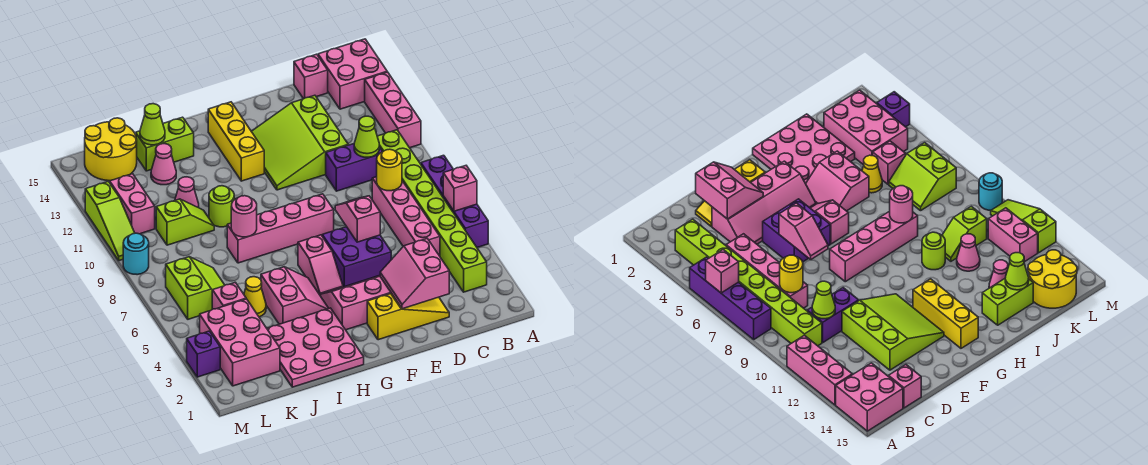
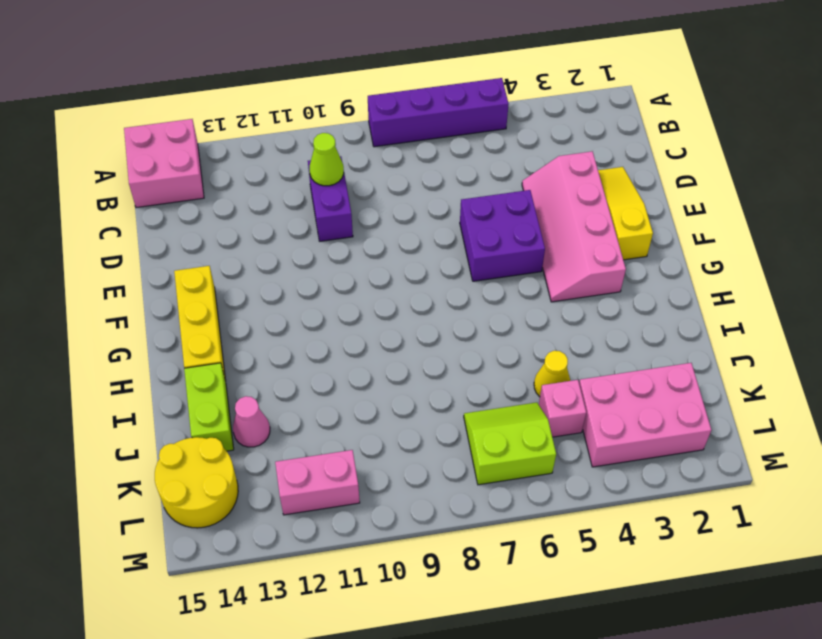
yellow brick F14:H14 level 1 -> yellow brick G12:G14 level 1
none -> pink brick A11:A13 level 1
none -> lime brick B3:B10 level 1
none -> pink brick C5:C8 level 1
none -> pink brick C15 level 1

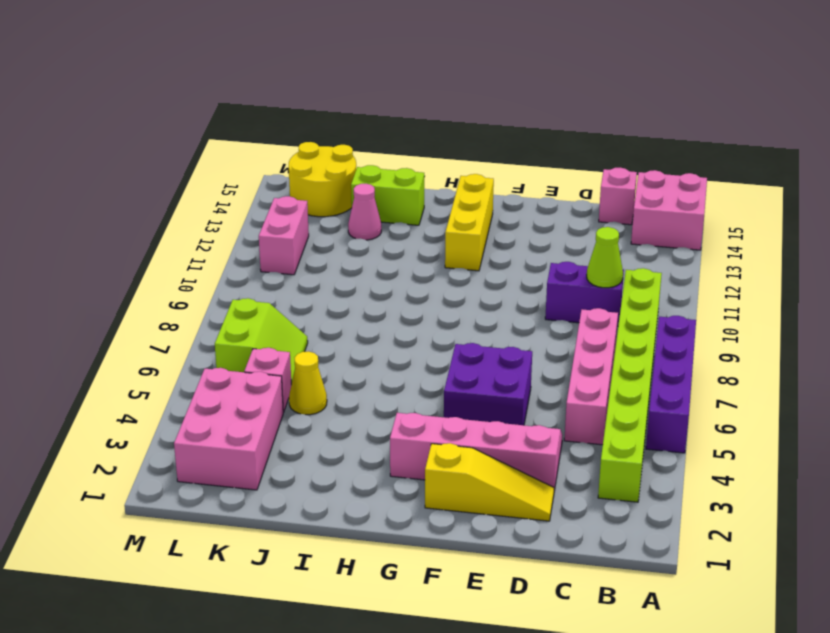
none -> pink brick A11:A13 level 1
none -> lime slope D11:F13 level 1 top D
none -> pink brick F8:I8 level 1
none -> pink slope G5:G6 level 1 top 6

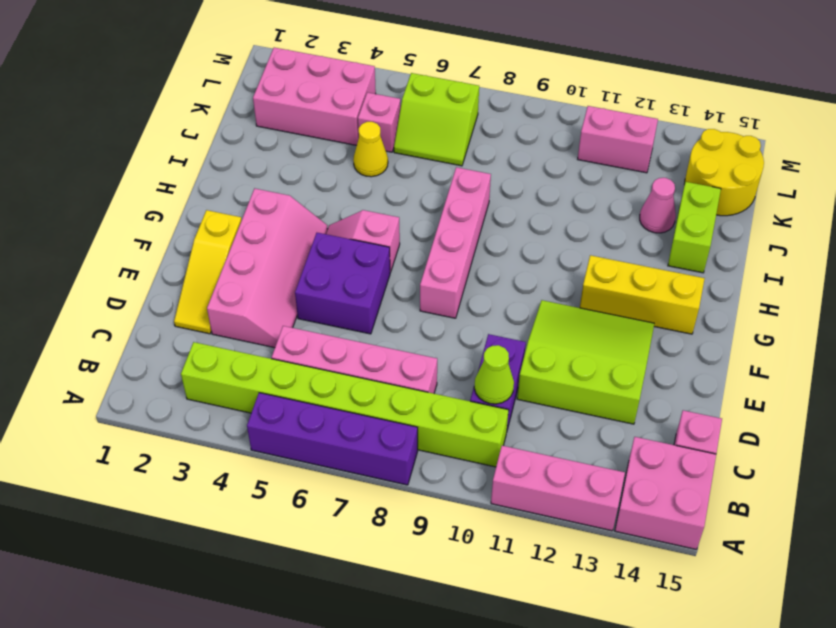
none -> pink plate H1:J3 level 1
none -> pink slope H4:I5 level 1 top I
none -> lime round brick I10 level 1
none -> lime slope J10:K10 level 1 top K

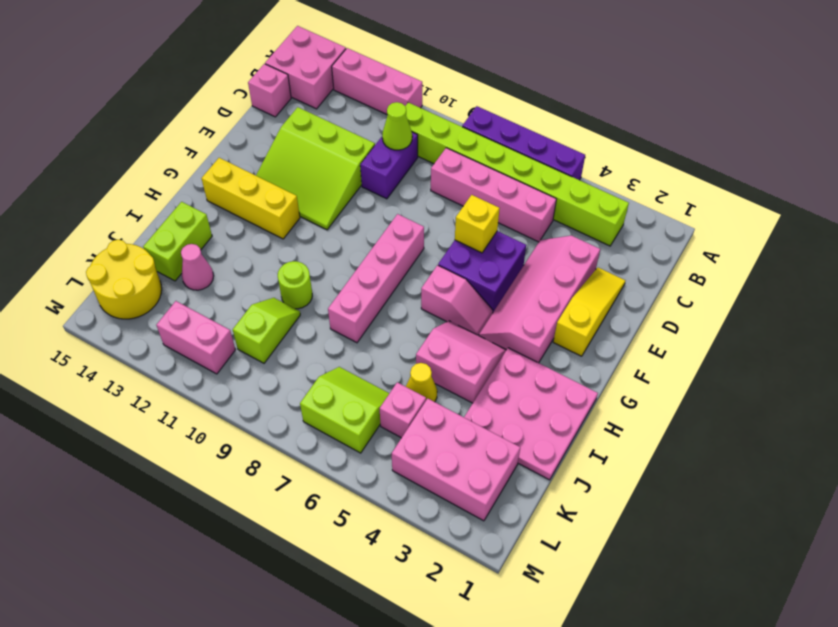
yellow brick E6 level 2 -> pink slope E6:E7 level 2 top 6
none -> pink cone J11 level 1
none -> purple brick M3 level 1
none -> cyan round brick M9 level 1
none -> lime slope M10:M12 level 1 top 12

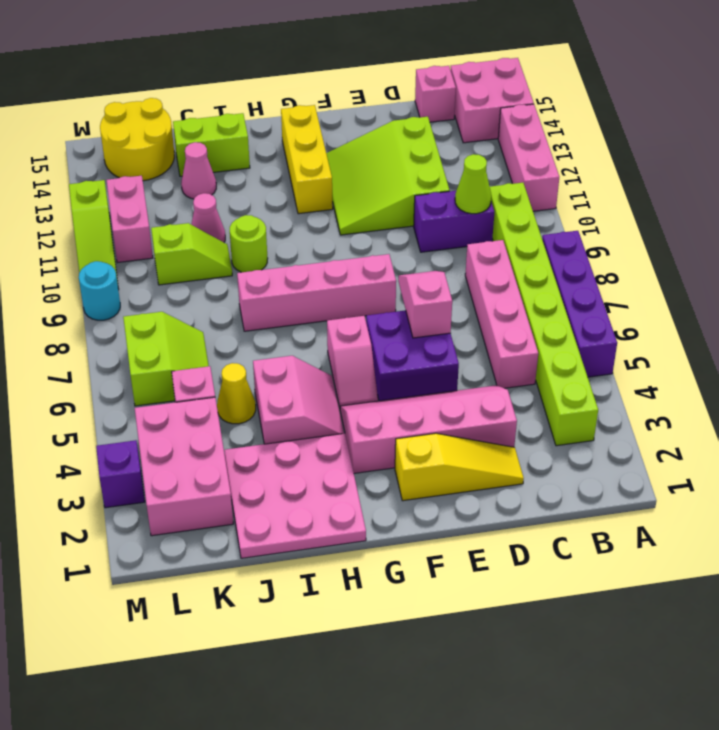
none -> pink brick A6 level 2
none -> yellow round brick C8 level 2
none -> pink slope D2:E3 level 2 top D
none -> pink round brick I8 level 2

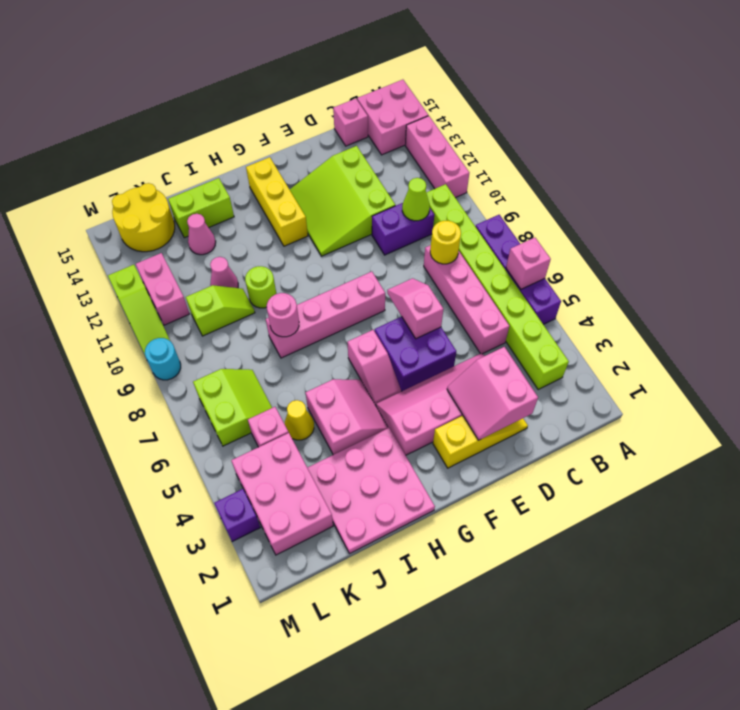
none -> lime cone J14 level 2

